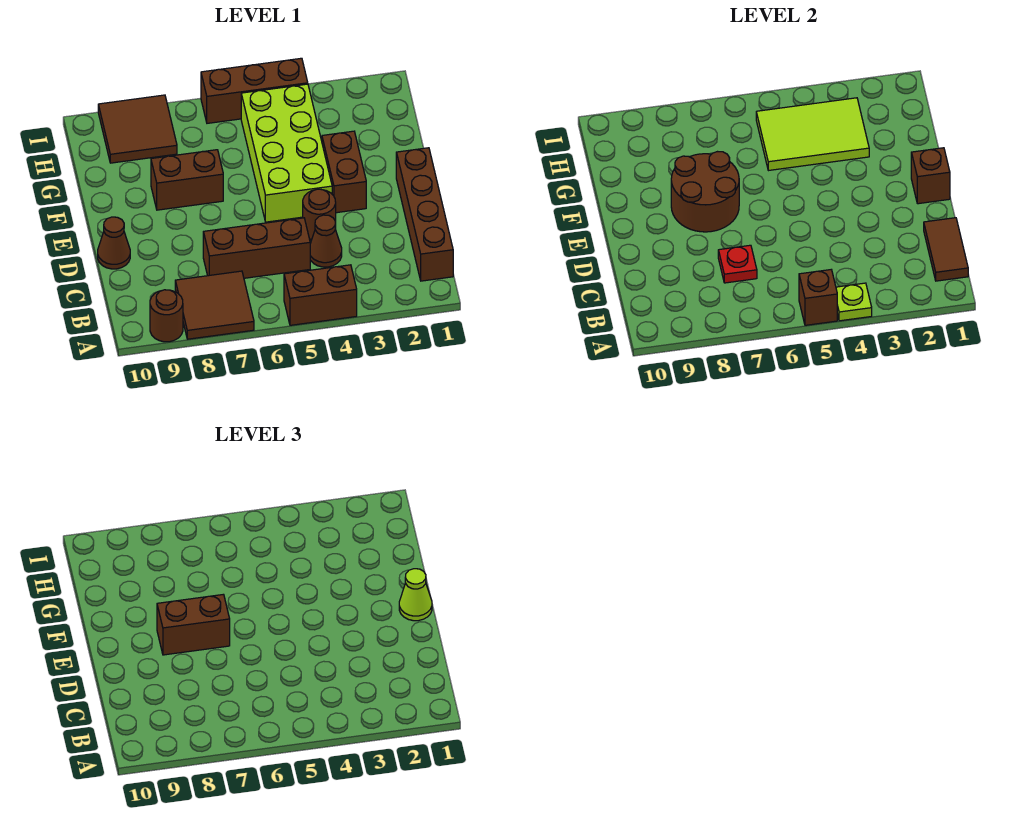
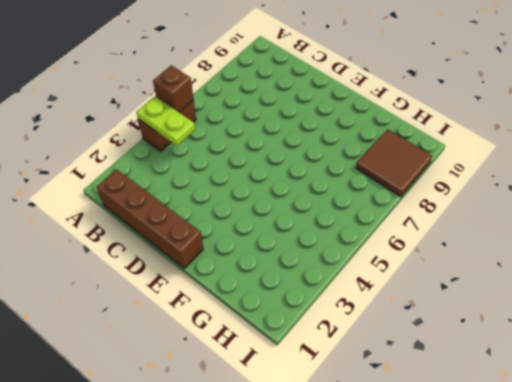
lime plate A4:B4 level 2 -> lime plate A4 level 2
none -> brown tile A7:B8 level 1
none -> brown round brick A9 level 1
none -> brown cone C4 level 1

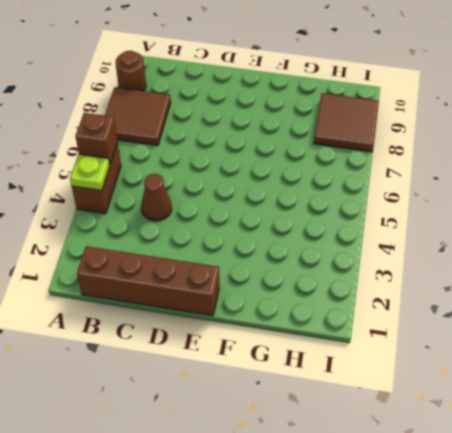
none -> brown brick C5:C7 level 1
none -> brown round brick D4 level 1
none -> brown cone D10 level 1

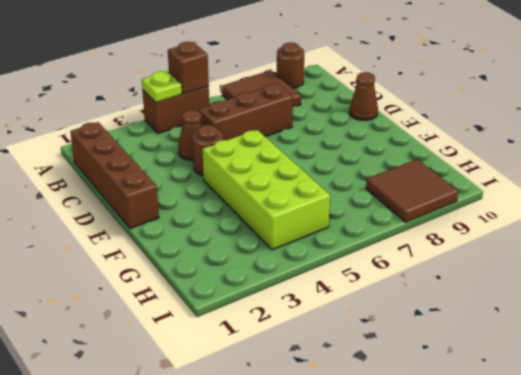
none -> brown brick E3:F3 level 1
none -> brown brick F7:F8 level 1
none -> brown brick I4:I6 level 1

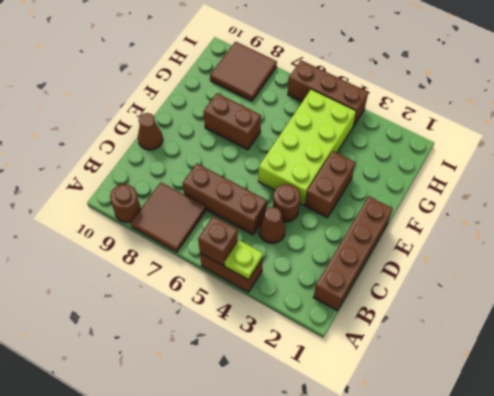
none -> brown tile B1:C1 level 2
none -> red plate C7 level 2
none -> brown brick E1 level 2

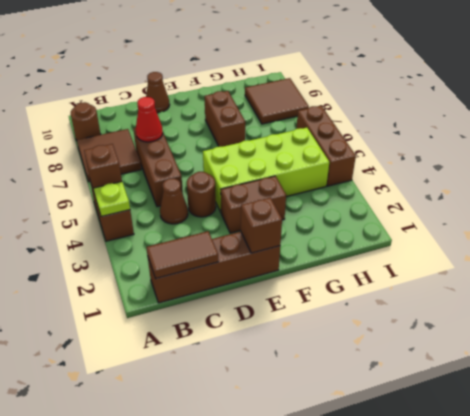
red cone C7 level 2 -> red plate C7 level 2
none -> brown round brick E7:F8 level 2
none -> lime tile G3:H5 level 2
none -> lime cone E1 level 3

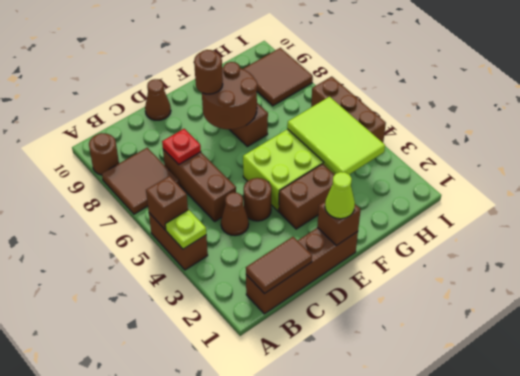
brown round brick E8 level 3 -> brown brick E7:E8 level 3

